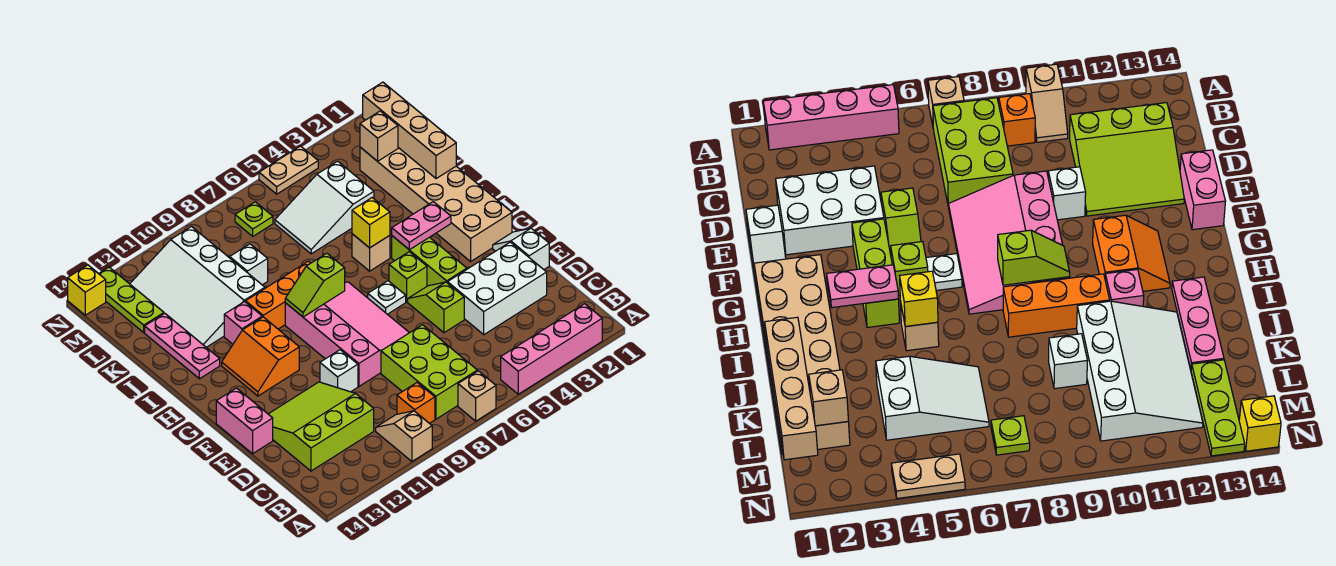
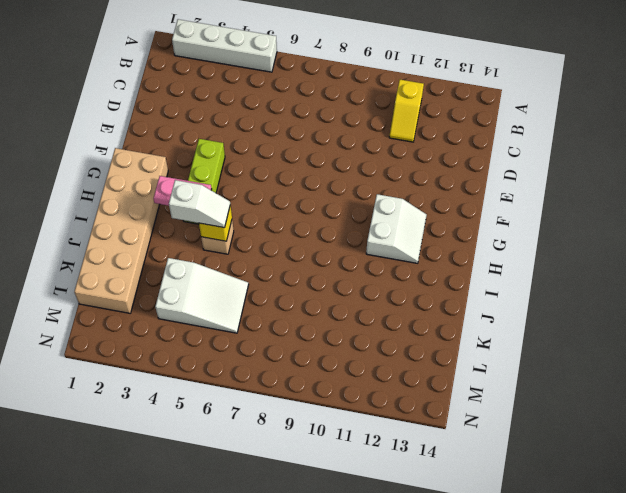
white brick A2:A5 level 1 -> pink brick A2:A5 level 1
yellow slope B11:C11 level 1 top B -> lime slope C11:E13 level 1 top C
white slope G11:H12 level 1 top 11 -> orange slope G11:H12 level 1 top 11
white slope I4:I5 level 3 top 4 -> white slope E1:F1 level 1 top E
none -> tan brick A7 level 1
none -> tan slope A10:B10 level 1 top A
none -> lime brick B7:D8 level 1
none -> orange brick B9 level 1

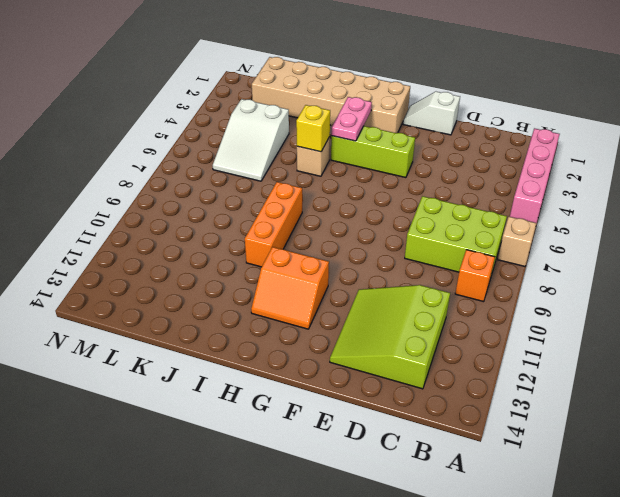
none -> tan slope A10:B10 level 1 top A
none -> white brick D2:E4 level 1
none -> lime slope E5:F5 level 1 top E
none -> pink slope E7:H9 level 1 top 9

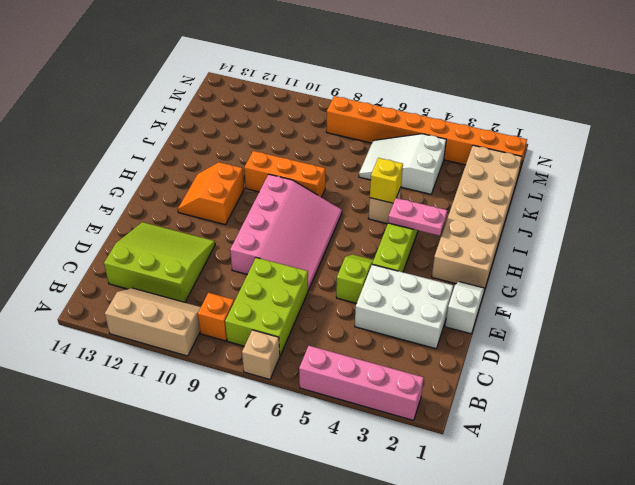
tan slope A10:B12 level 1 top A -> tan slope A10:B10 level 1 top A
orange brick M1:M8 level 1 -> lime plate M7 level 1
none -> white brick E10 level 1
none -> pink brick E14:F14 level 1
none -> lime brick G5 level 1
none -> white plate G6 level 1

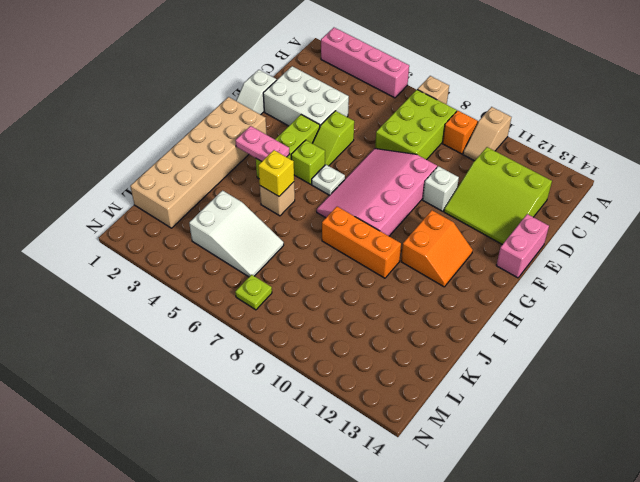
none -> pink brick I11 level 1
none -> pink plate I13:K13 level 1
none -> white slope J10:M12 level 1 top 10
none -> white brick K9 level 1

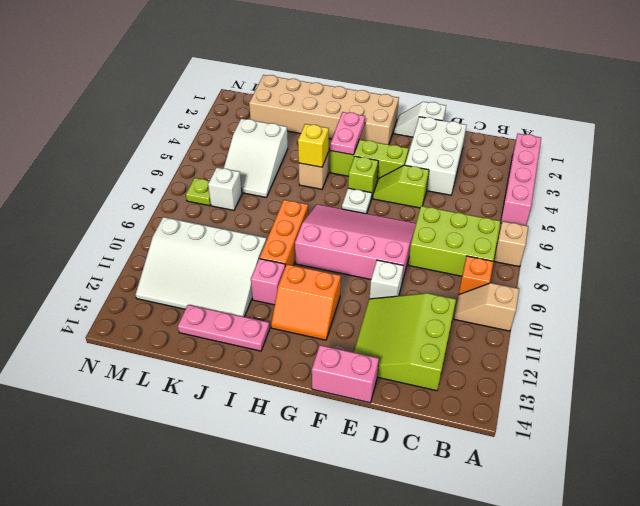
white brick L7 level 1 -> white brick K9 level 1
none -> lime plate L13:N13 level 1
none -> tan plate N4:N5 level 1
none -> yellow brick N14 level 1
none -> lime slope H8:H9 level 2 top 8

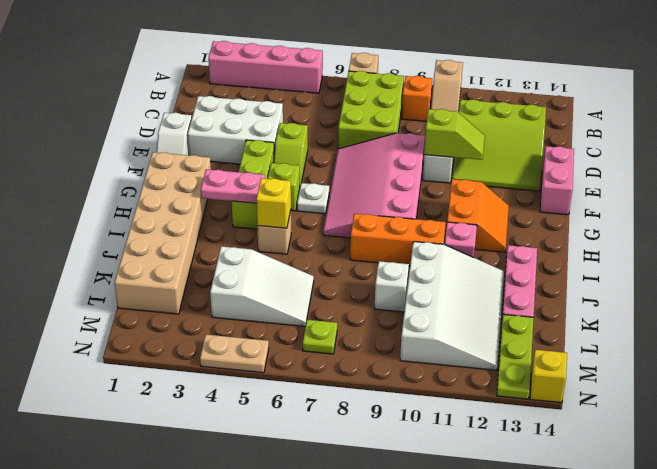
lime slope E10:E11 level 2 top 10 -> lime slope H8:H9 level 2 top 8
none -> tan brick J1:M1 level 2
none -> tan brick L2 level 2

